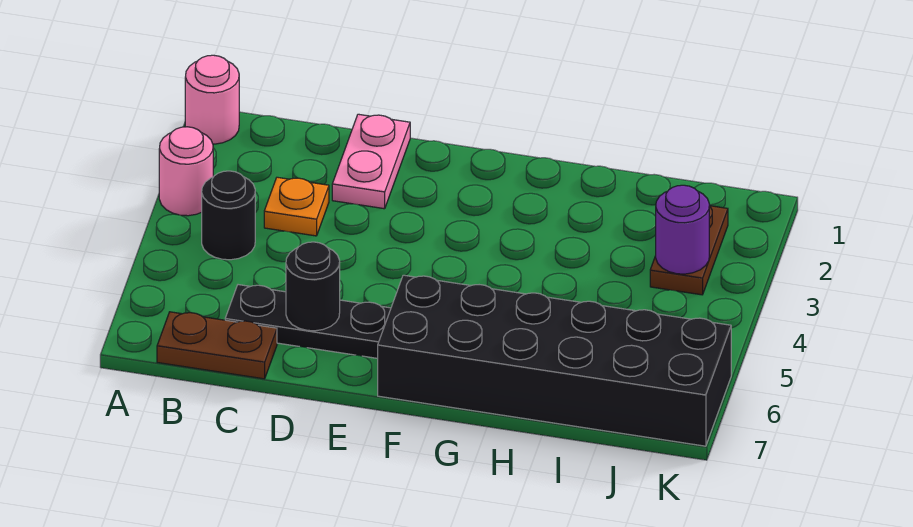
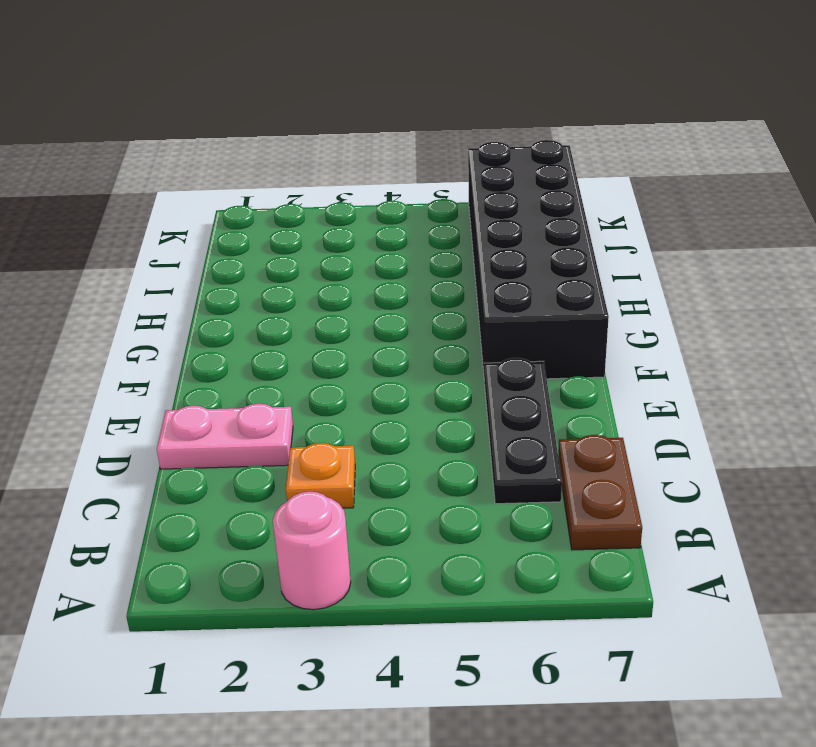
none -> pink round brick A1 level 1
none -> black round brick B4 level 1

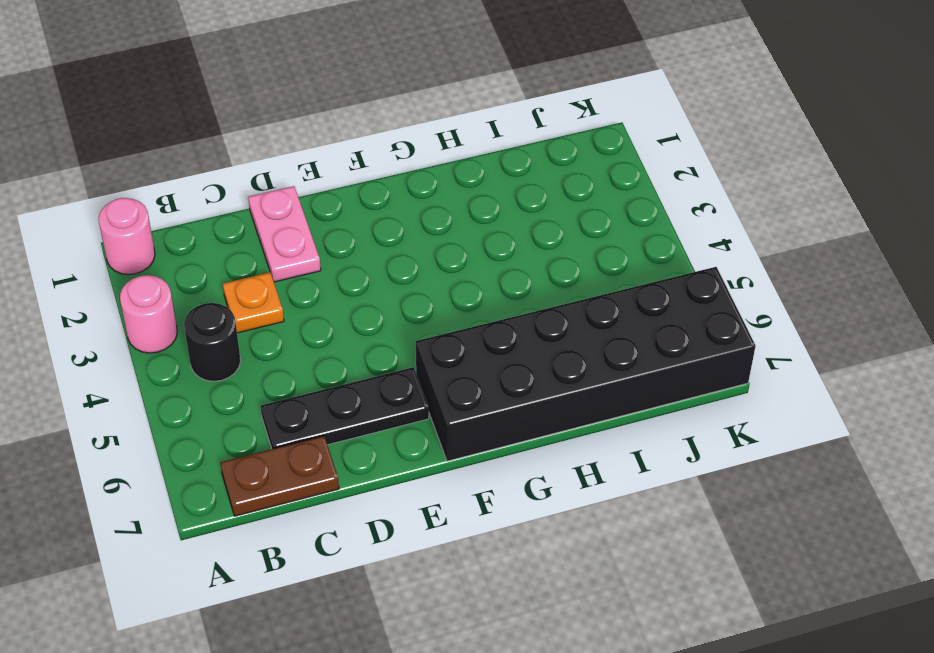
none -> brown plate J2:J3 level 1
none -> black round brick D6 level 2

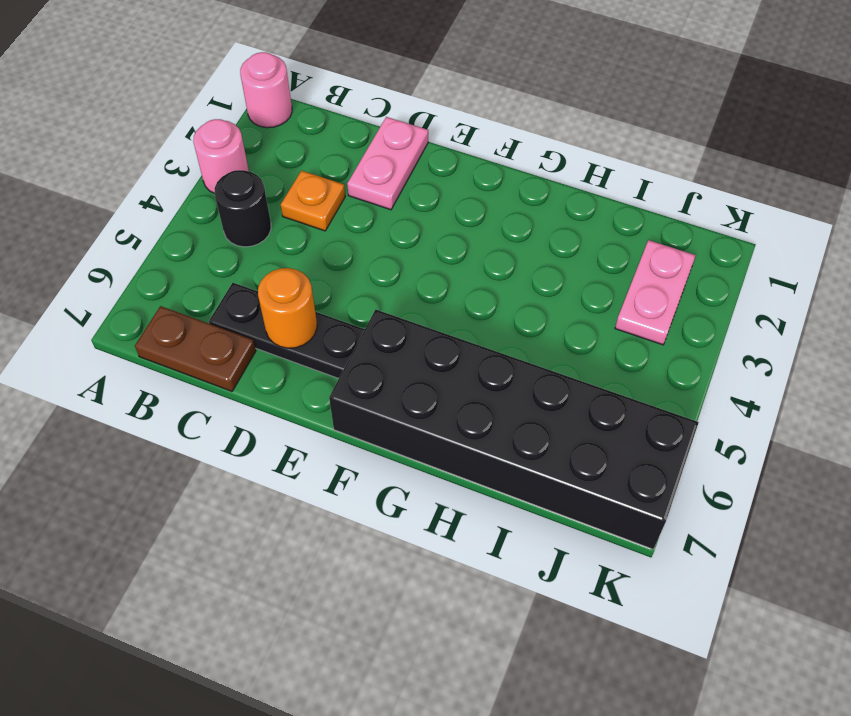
orange round brick D6 level 2 -> black round brick D6 level 2
pink plate J2:J3 level 1 -> brown plate J2:J3 level 1
none -> purple round brick J3 level 2

